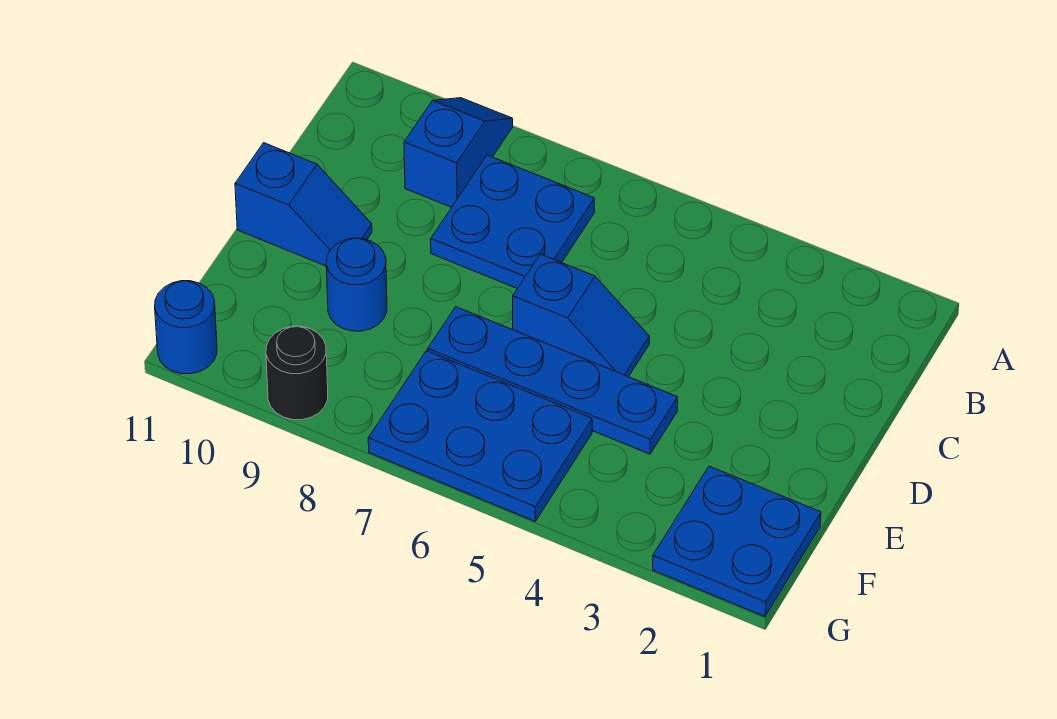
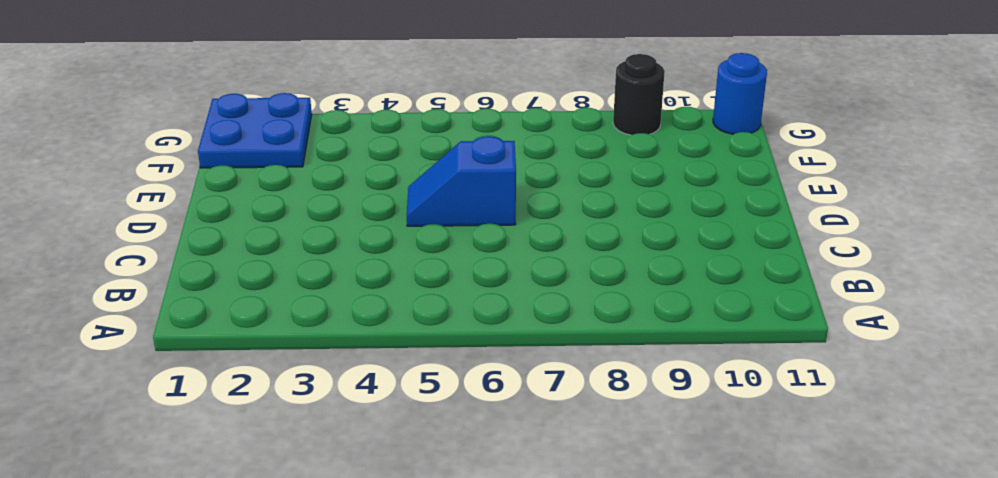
none -> blue slope A9:B9 level 1 top B
none -> blue plate B7:C8 level 1

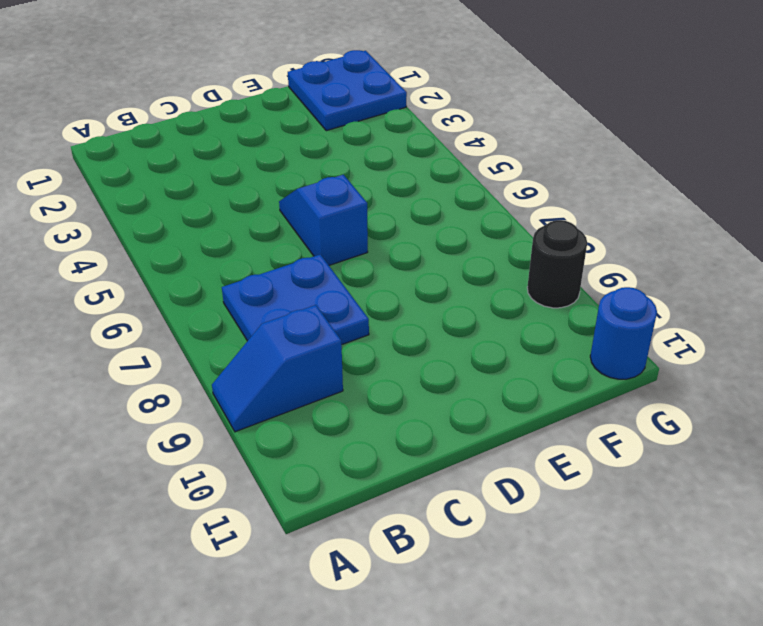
none -> blue slope D10:D11 level 1 top 11
none -> blue plate E4:E7 level 1

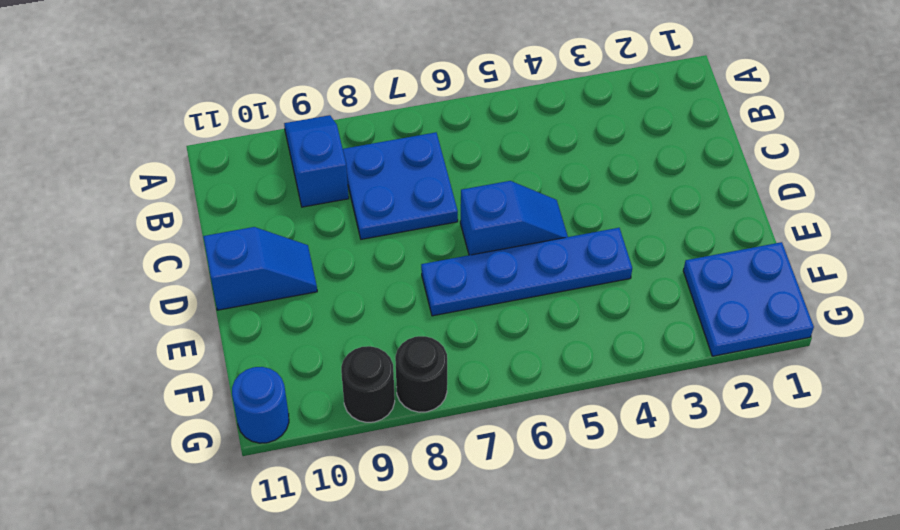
black round brick G8 level 1 -> none
none -> blue round brick E9 level 1
none -> blue plate F5:G7 level 1

